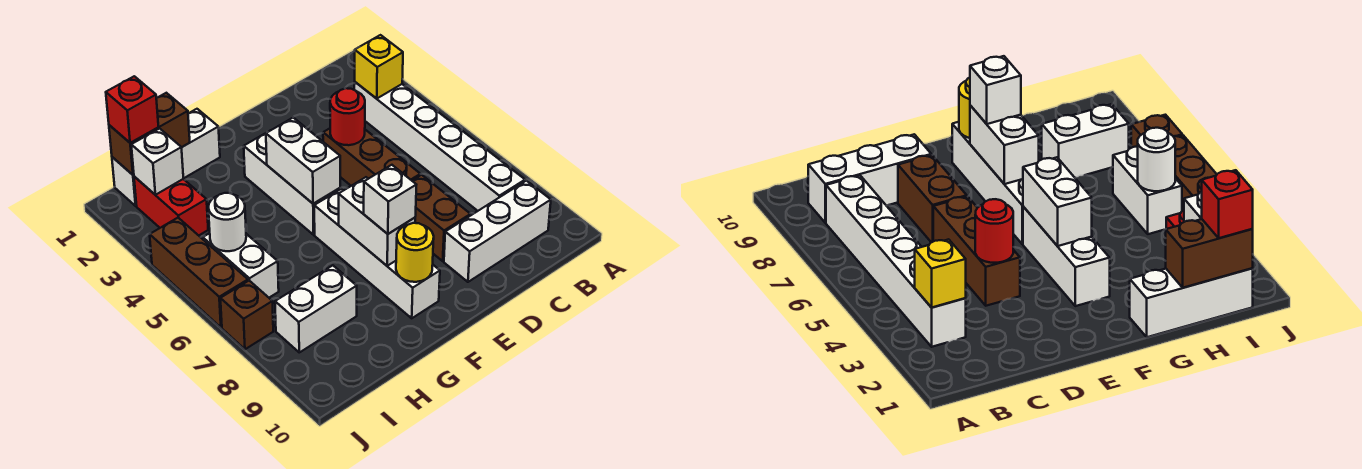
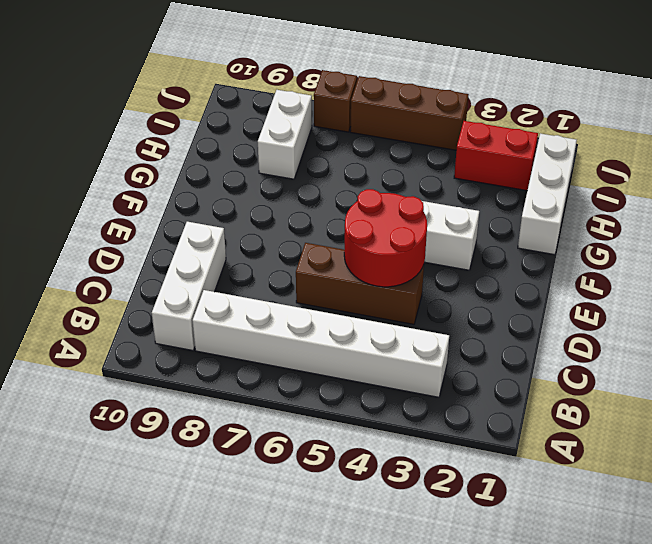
red round brick D4:E5 level 2 -> red round brick D4 level 2
none -> brown brick D7:D8 level 1
none -> white brick F6:F9 level 1
none -> white brick I5:I6 level 1

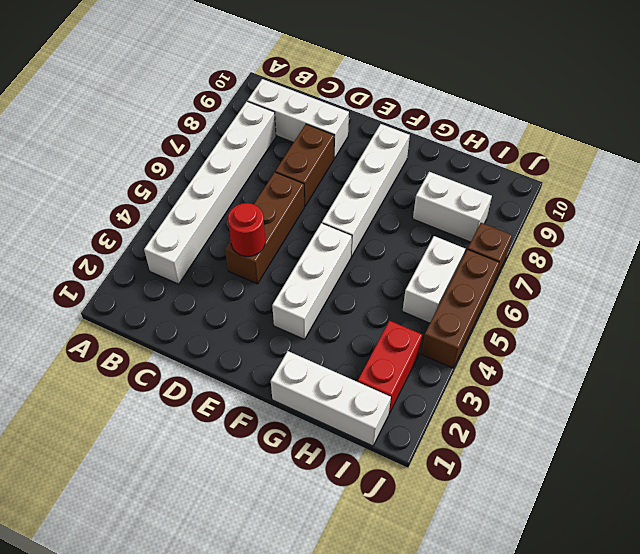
none -> yellow brick B3 level 2
none -> white brick F4:F5 level 2
none -> white brick F7:F8 level 2

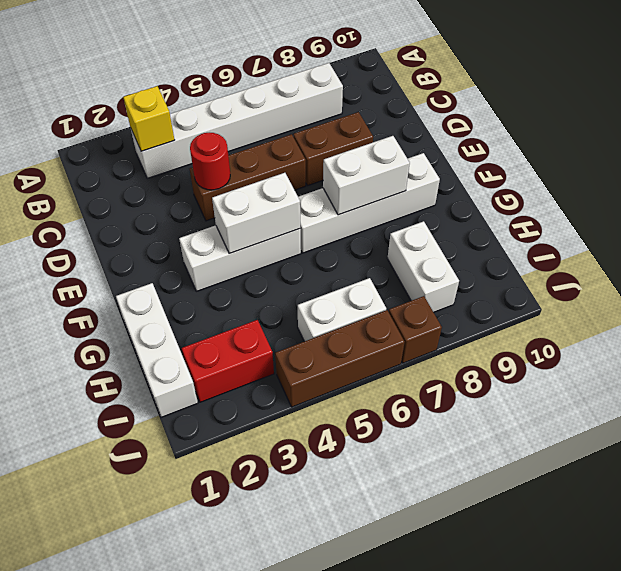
none -> white brick B9:D9 level 1
none -> yellow round brick F9 level 2
none -> brown brick H1:I1 level 2

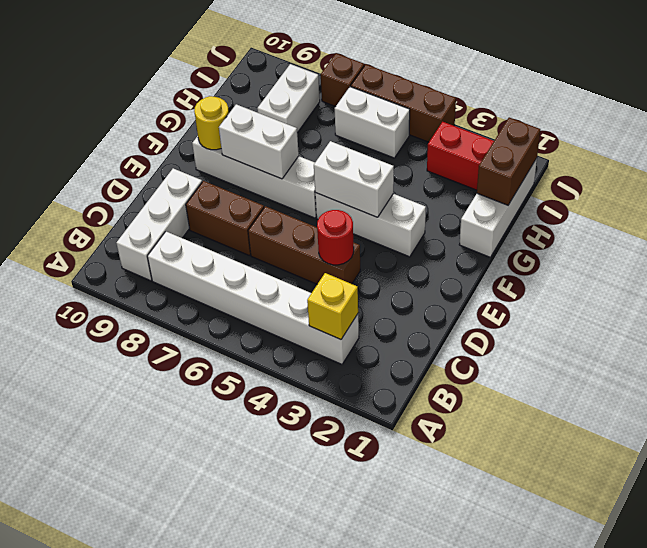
none -> white brick I2 level 2
none -> white round brick I5 level 2
none -> white brick F8 level 3

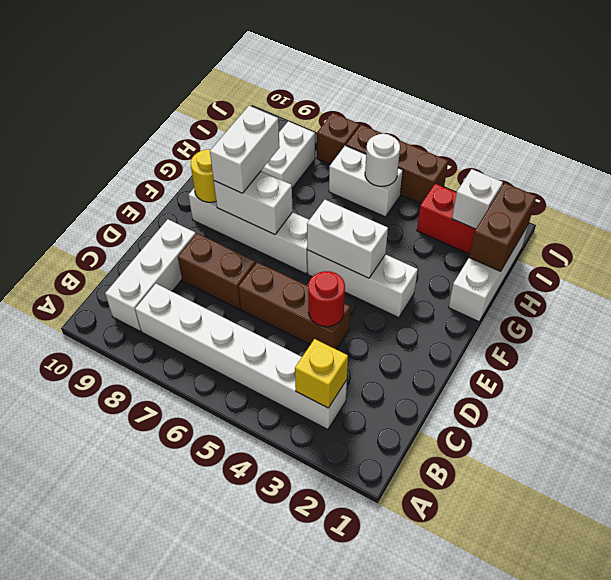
white brick F8:G8 level 3 -> white brick F8 level 3
none -> red brick I1 level 3

